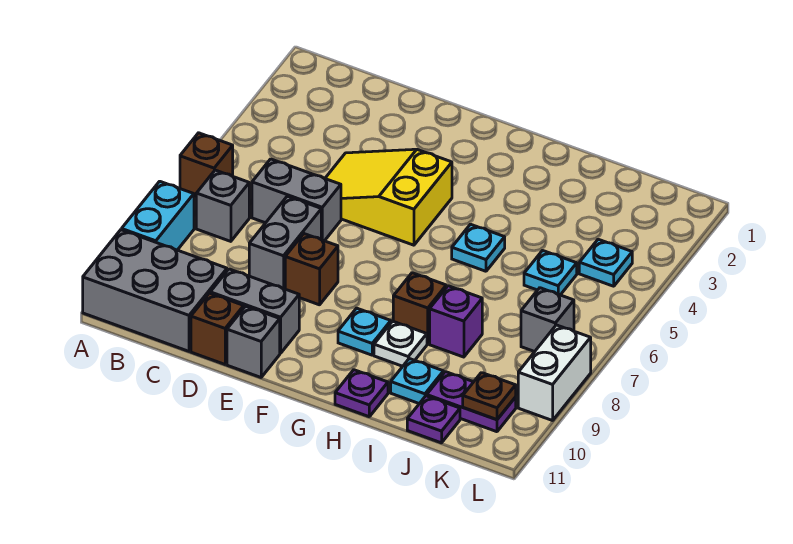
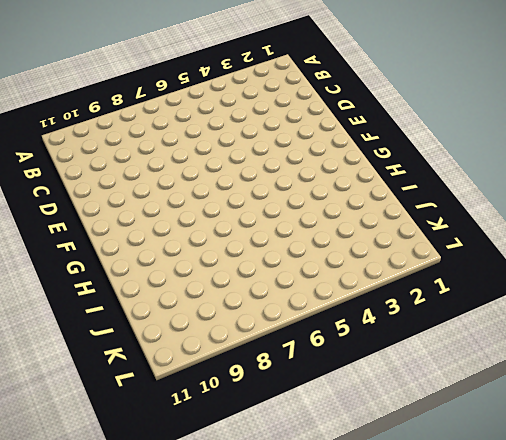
none -> brown brick A6 level 1
none -> cyan brick A8:A9 level 1
none -> grey brick A10:C11 level 1

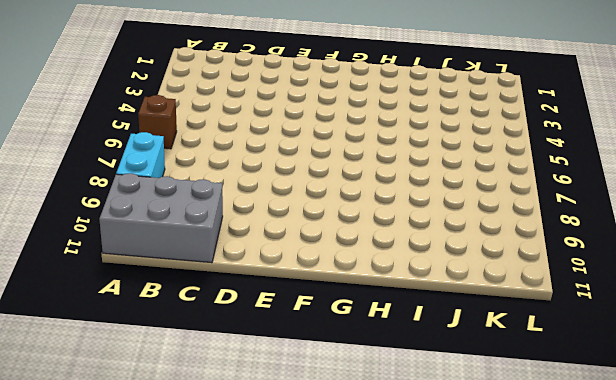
none -> grey brick B7 level 1
none -> grey brick C6:D6 level 1
none -> yellow slope D4:F5 level 1 top F

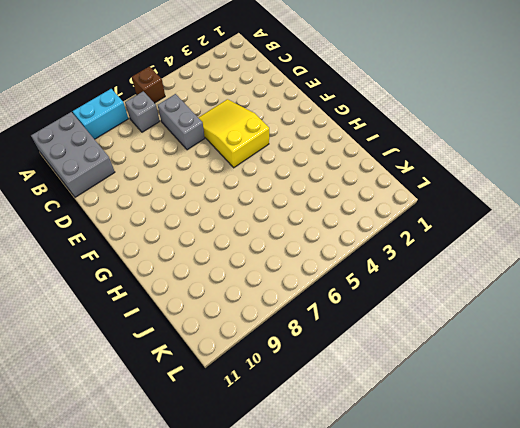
none -> grey brick D7:D8 level 1
none -> grey brick D10:E10 level 1
none -> brown brick D11 level 1

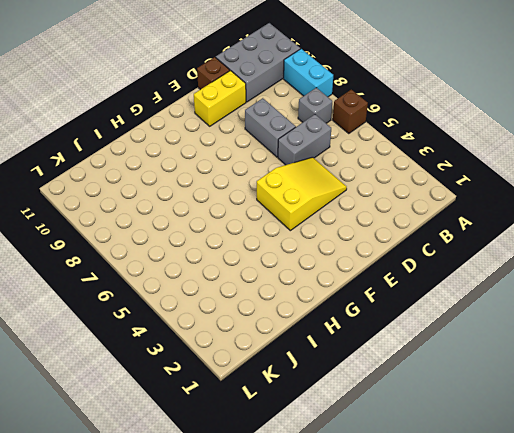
yellow brick D10:E10 level 1 -> grey brick D10:E10 level 1
none -> brown brick E8 level 1
none -> grey brick E11 level 1
none -> cyan plate G9 level 1

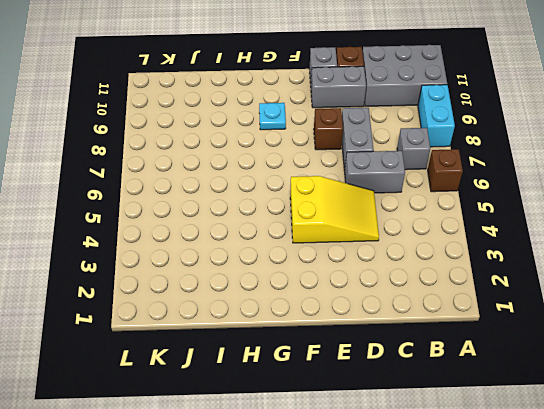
none -> cyan plate H5 level 1
none -> brown brick H8 level 1
none -> white plate H9 level 1

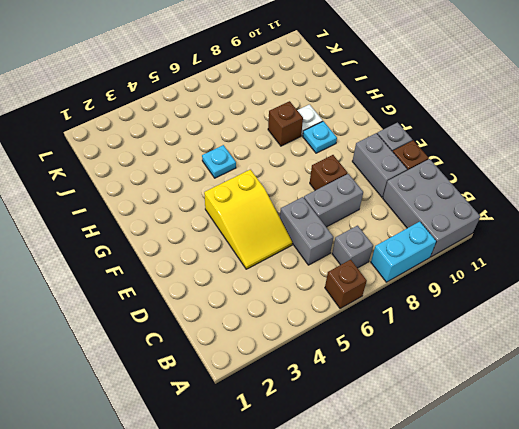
none -> purple plate H11 level 1
none -> purple brick I8 level 1
none -> cyan plate I10 level 1

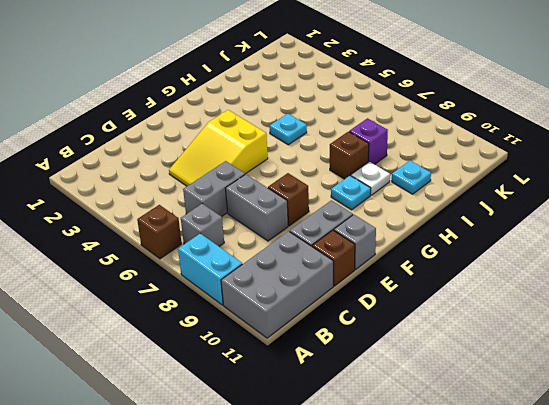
none -> purple plate H11 level 1
none -> cyan plate J5 level 1
none -> purple plate J10:K10 level 1

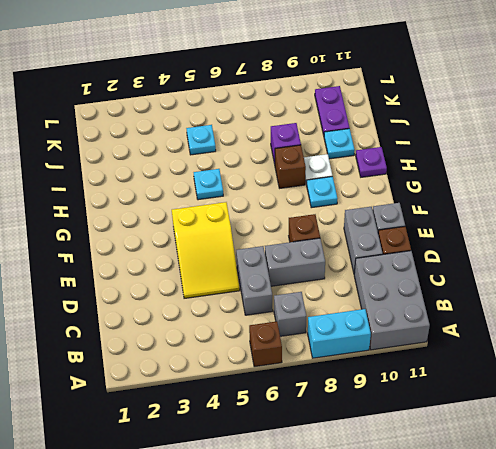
none -> purple plate J11 level 1
none -> cyan plate K4 level 1
none -> grey brick K7 level 1

